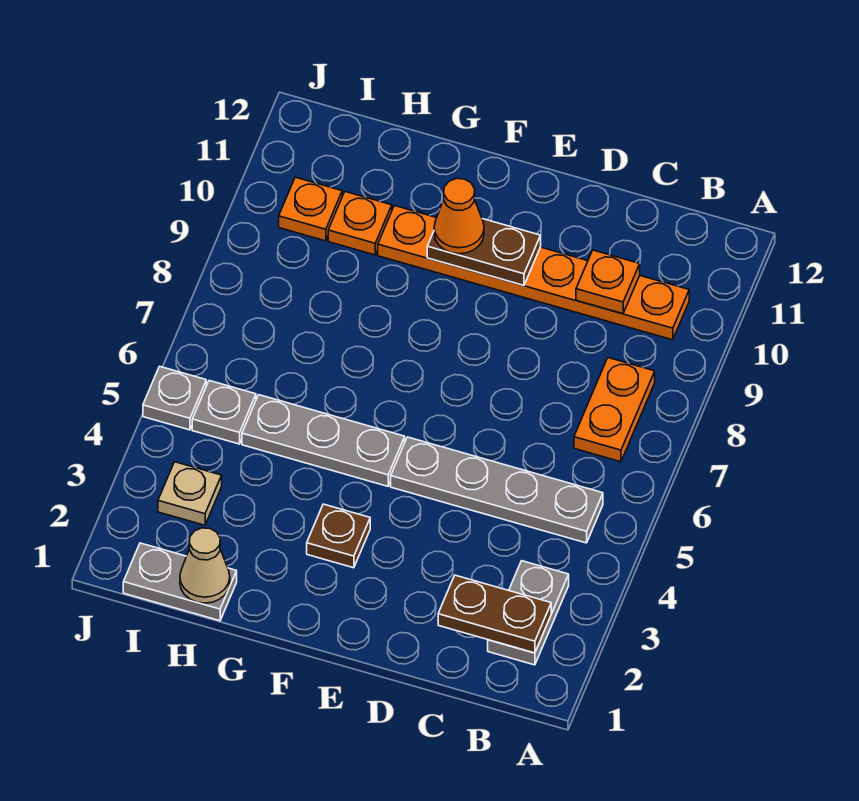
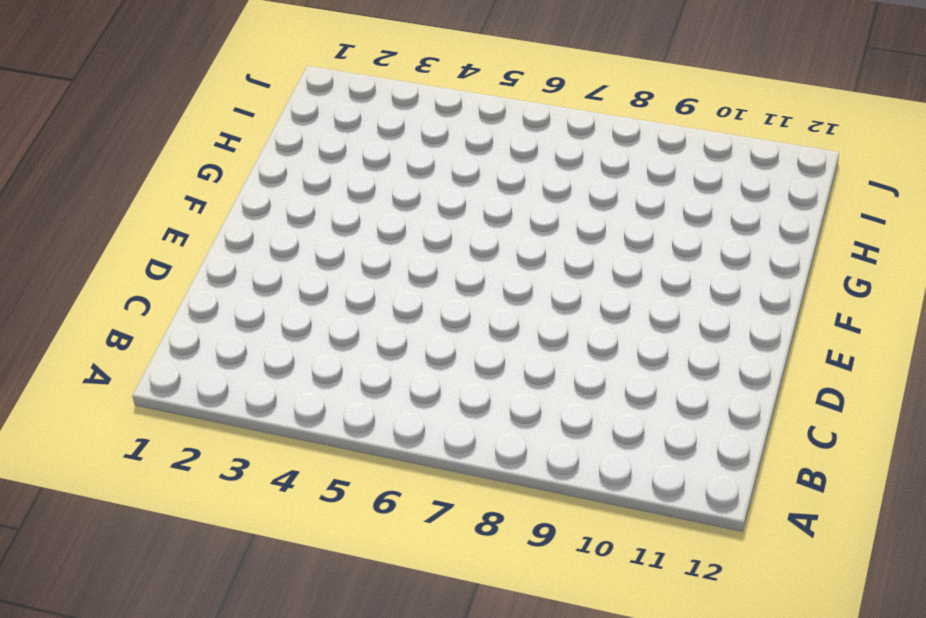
none -> grey plate B2:B3 level 1
none -> grey plate B5:E5 level 1
none -> orange plate B7:B8 level 1

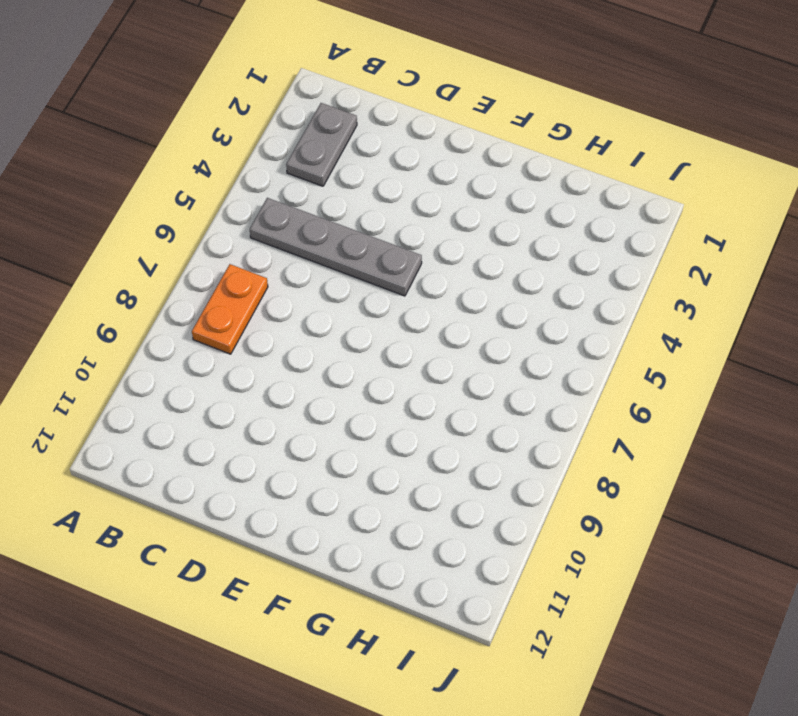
none -> orange plate B10:G10 level 1
none -> brown plate F3 level 1
none -> grey plate F5:H5 level 1

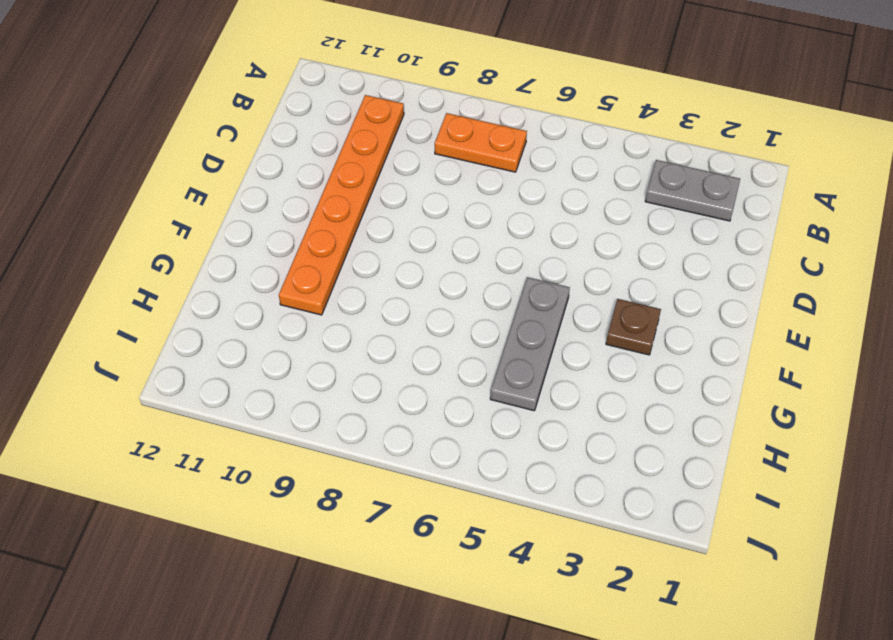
none -> grey plate B5:E5 level 1
none -> grey plate H1:I1 level 1
none -> orange plate H10 level 1

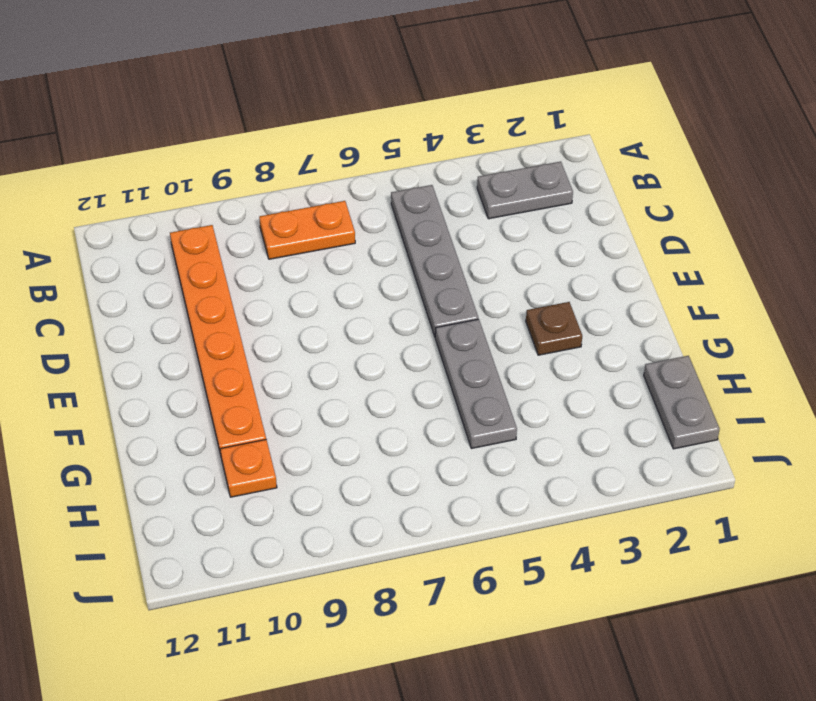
none -> tan plate I3 level 1
none -> grey plate I5 level 1
none -> orange plate I10 level 1

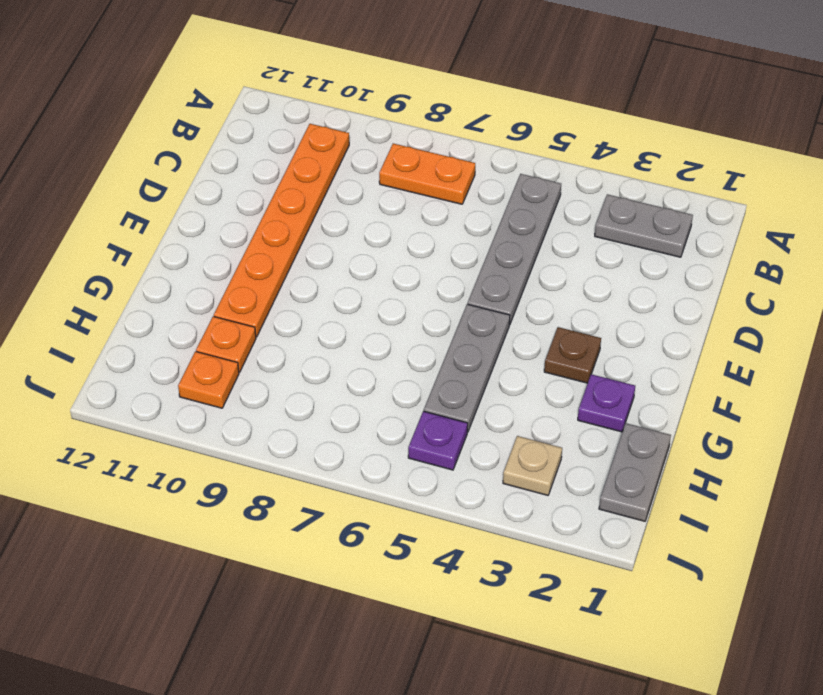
purple plate G2 level 1 -> none
purple plate I5 level 1 -> grey plate I5 level 1
none -> grey plate J5 level 1
none -> brown plate B2:C2 level 2
none -> orange plate C10 level 2

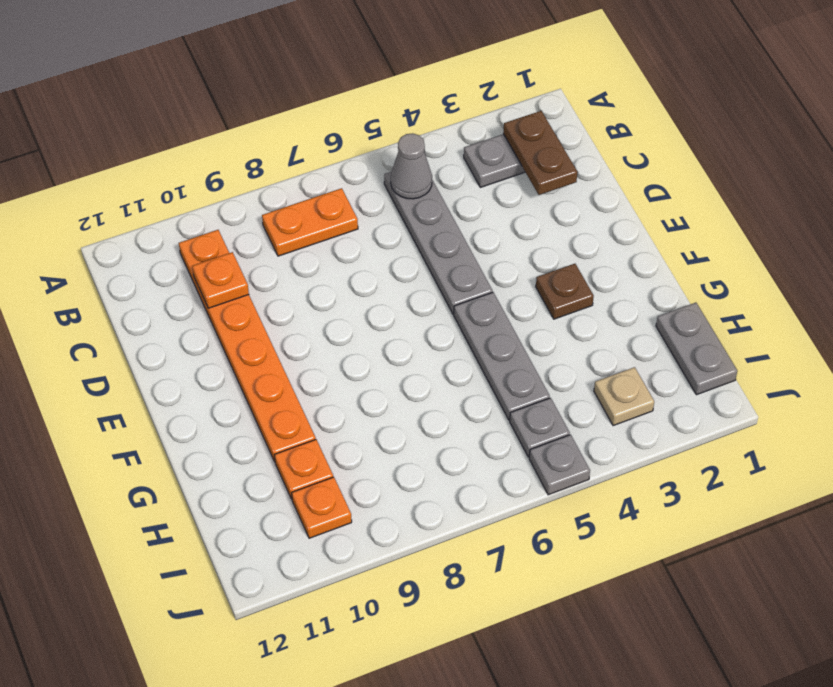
grey cone B5 level 2 -> none
none -> brown plate E10:F10 level 2
none -> tan cone H1 level 2
none -> orange cone F10 level 3

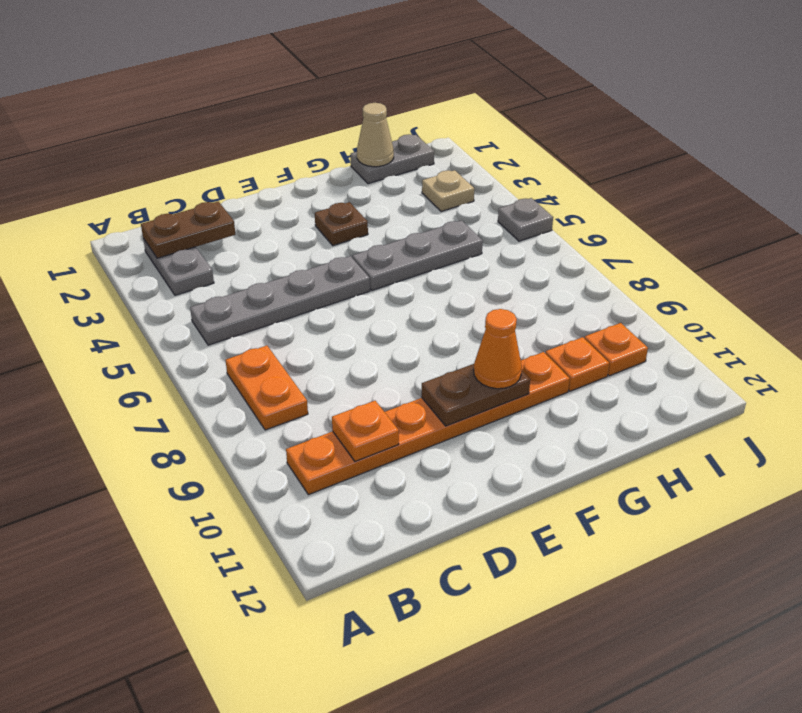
none -> grey plate I5 level 1

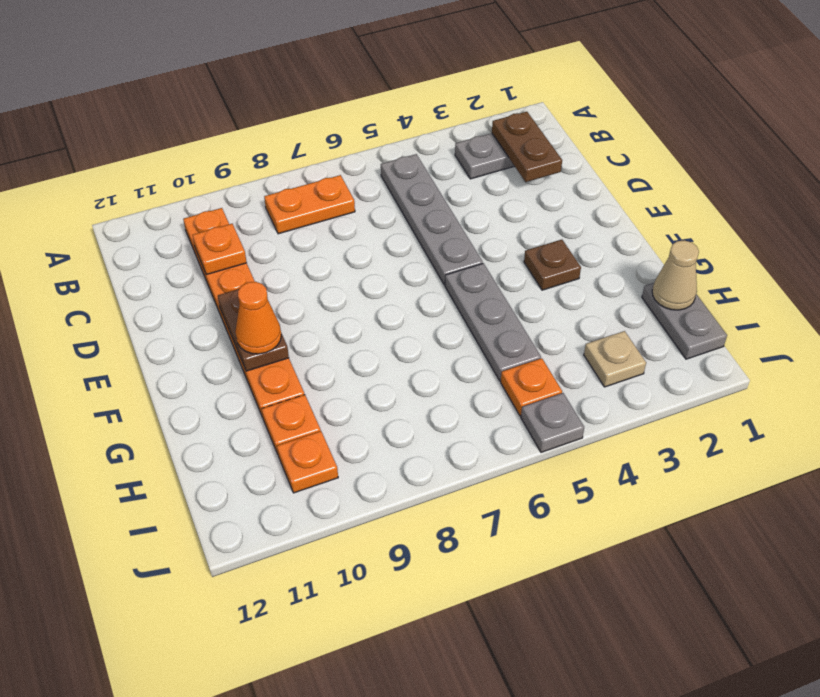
orange plate I5 level 1 -> grey plate I5 level 1

